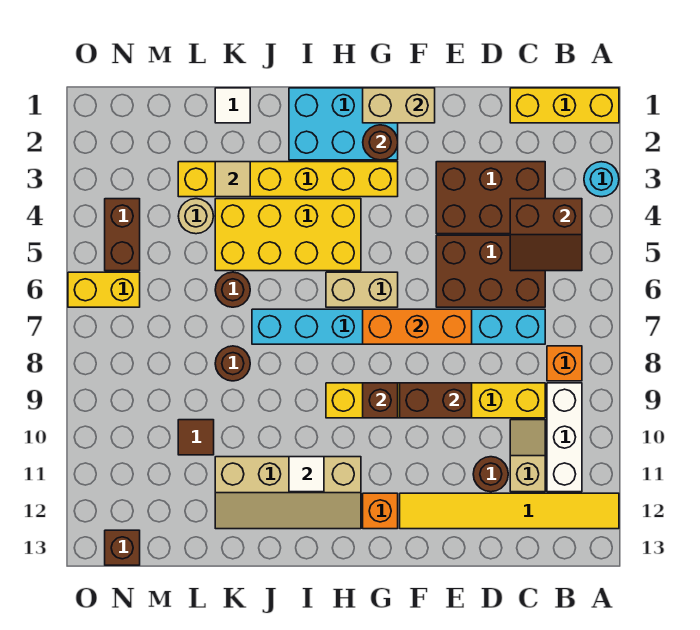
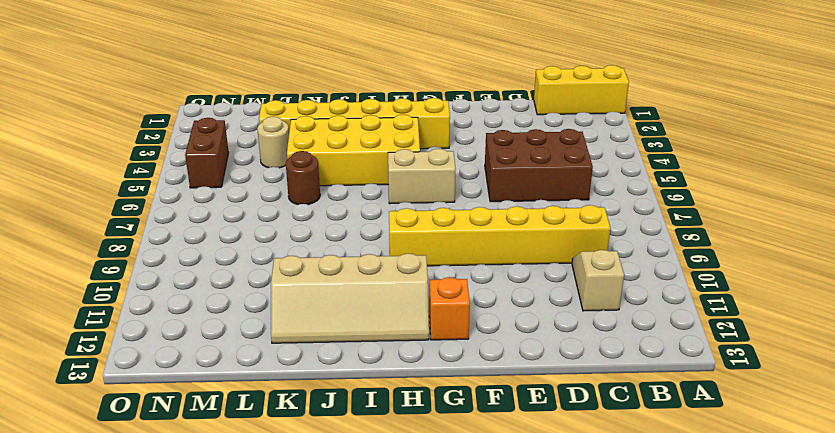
none -> cyan round brick A3 level 1
none -> yellow tile A12:F12 level 1
none -> orange brick B8 level 1
none -> white brick B9:B11 level 1

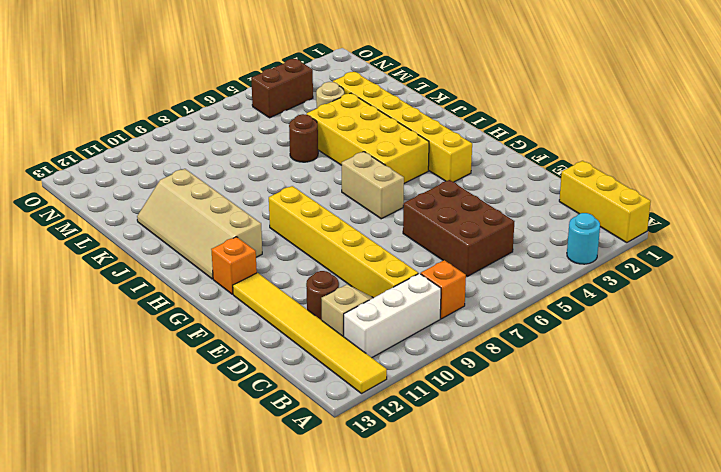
none -> brown brick C3:E4 level 1
none -> cyan brick C7:J7 level 1
none -> cyan brick G1:I2 level 1
none -> white tile K1 level 1

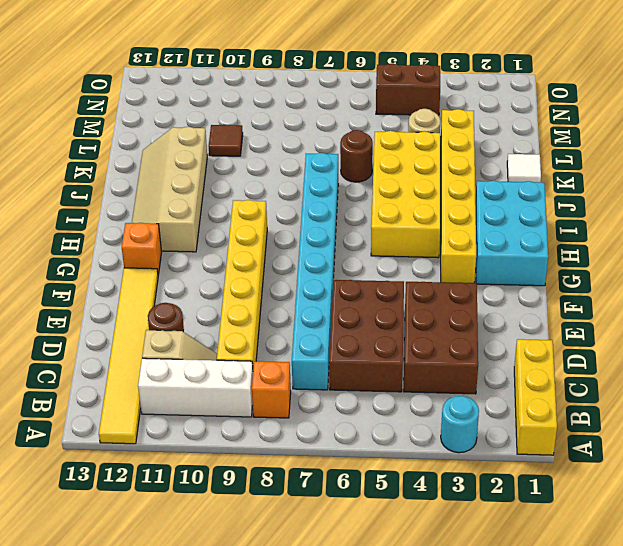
none -> tan brick G6:H6 level 1
none -> brown round brick K8 level 1
none -> yellow brick N6:O6 level 1
none -> brown brick N13 level 1

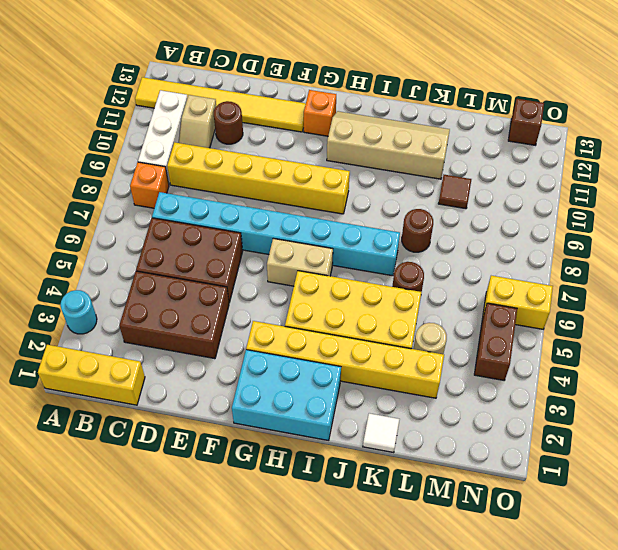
none -> brown slope B4:C5 level 2 top 4
none -> orange brick E7:G7 level 2
none -> brown brick E9:F9 level 2
none -> tan brick F1:G1 level 2

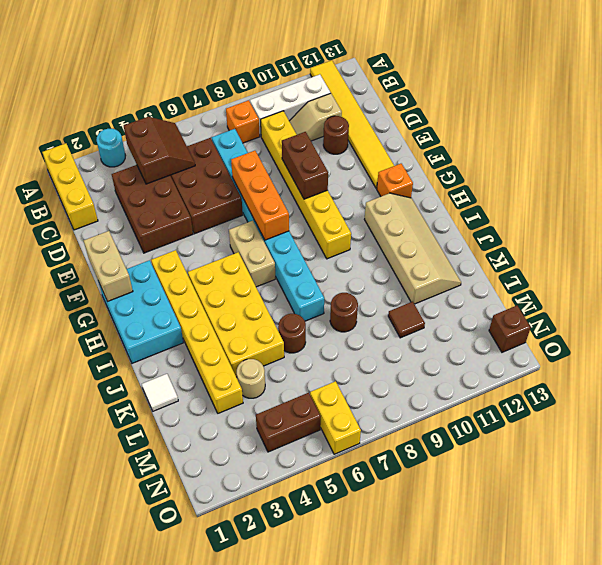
none -> brown round brick G2 level 2
none -> brown brick G9 level 2
none -> white tile I11 level 2
none -> tan tile K3 level 2

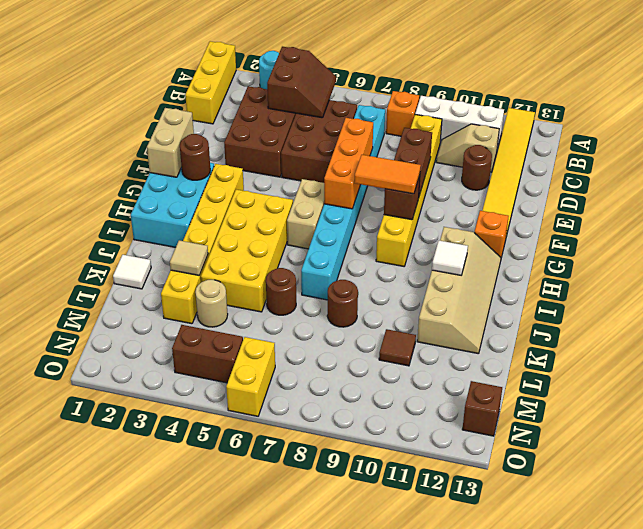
orange tile G8:G9 level 3 -> none

